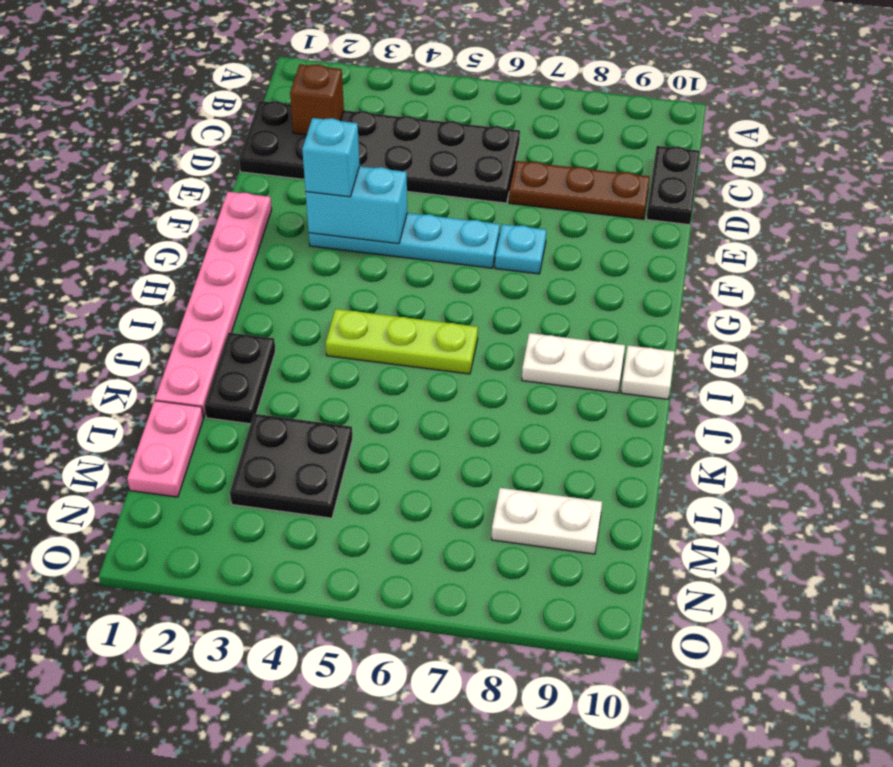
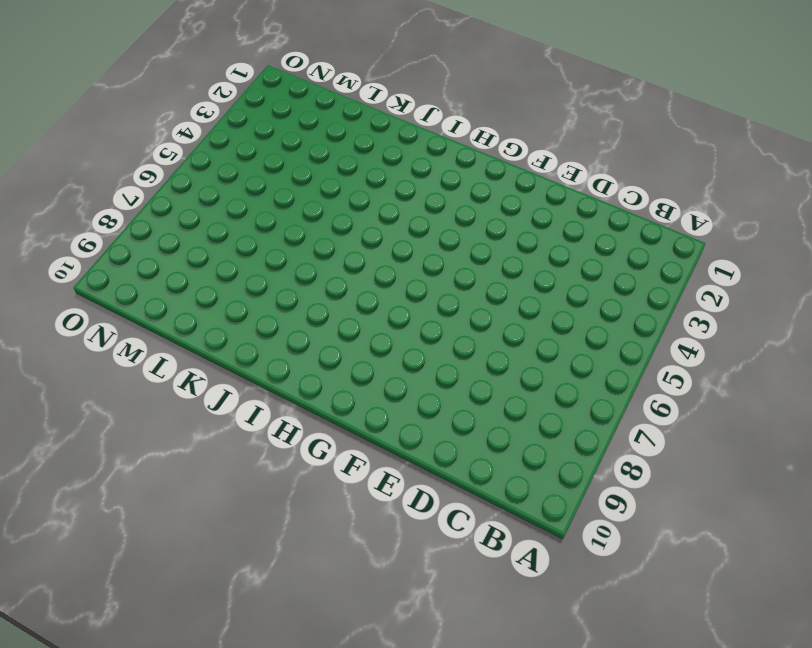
none -> black plate C1:D6 level 1
none -> black plate C10:D10 level 1
none -> brown plate D7:D9 level 1

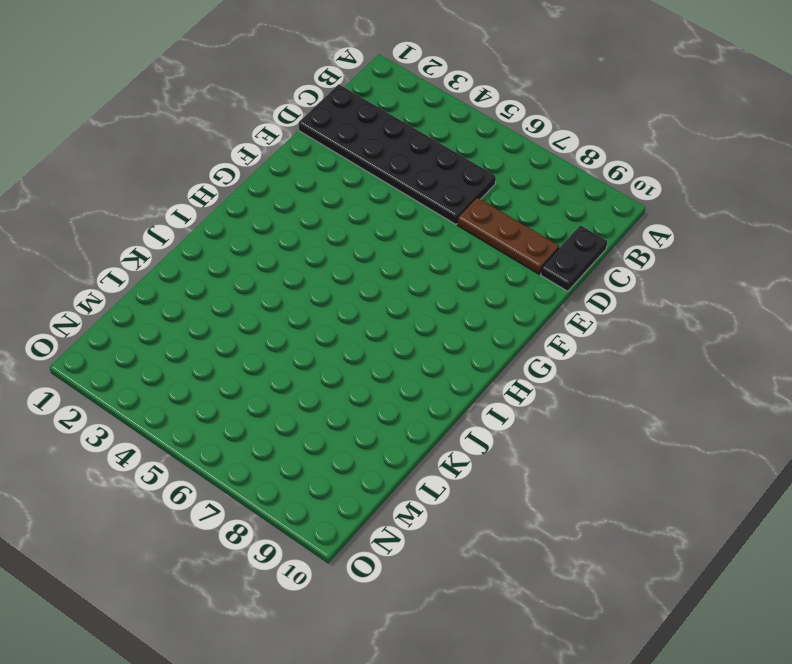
none -> pink plate F1:K1 level 1
none -> cyan plate F3:F6 level 1
none -> cyan plate F7 level 1

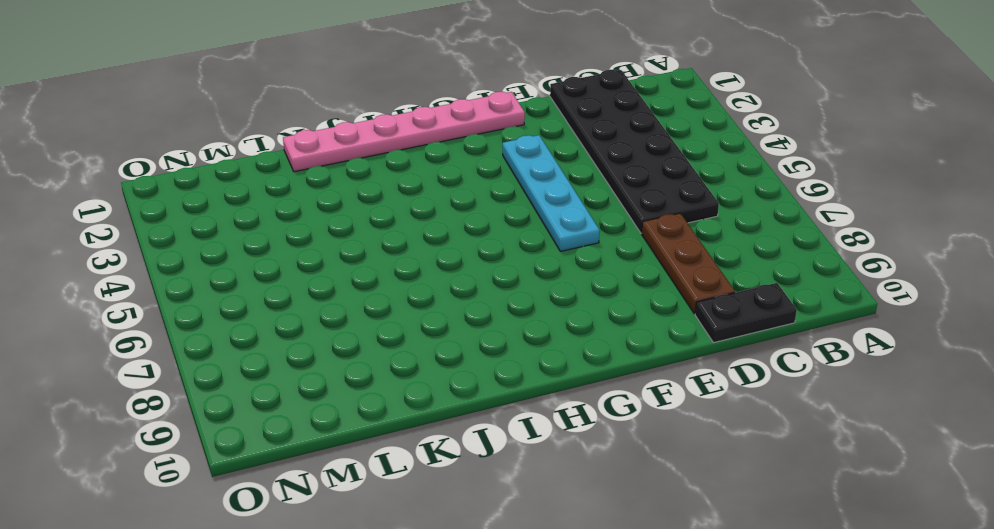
none -> cyan plate F7 level 1
none -> lime plate I4:I6 level 1
none -> white plate I8:I9 level 1

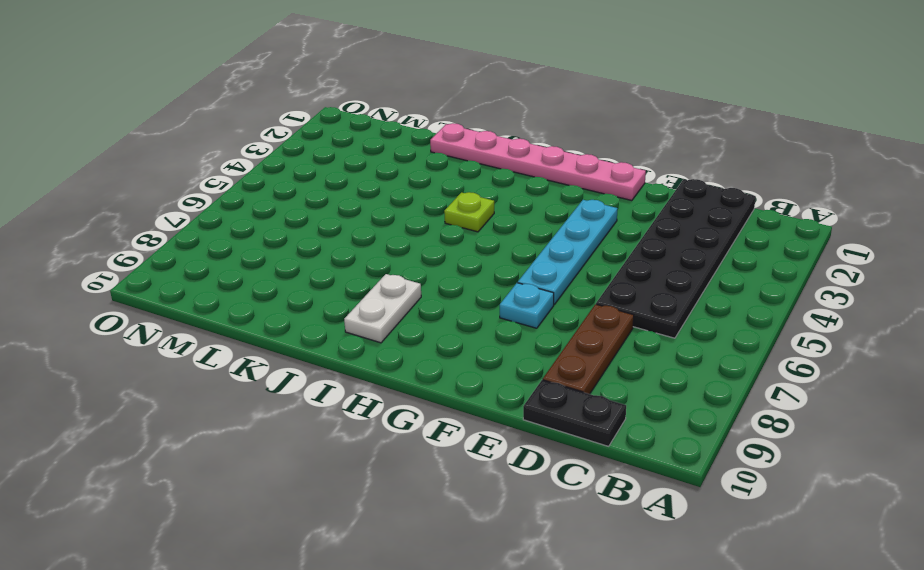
lime plate I4 level 1 -> lime plate I4:I6 level 1
none -> white plate I10 level 1
none -> black plate J2:K2 level 1
none -> pink plate L1:M1 level 1

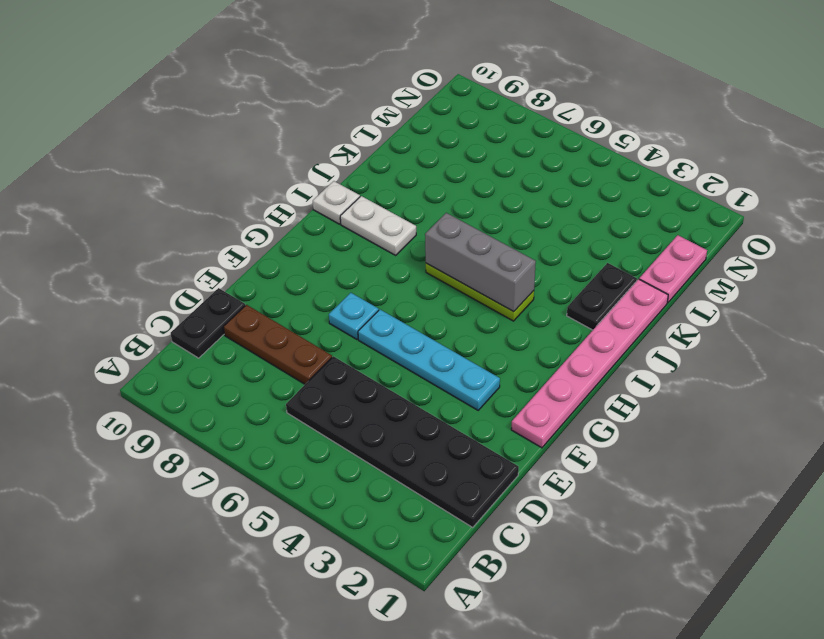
grey brick I4:I6 level 2 -> none
none -> black plate L3:M4 level 1
none -> white plate M8:M9 level 1
none -> brown brick C2 level 2

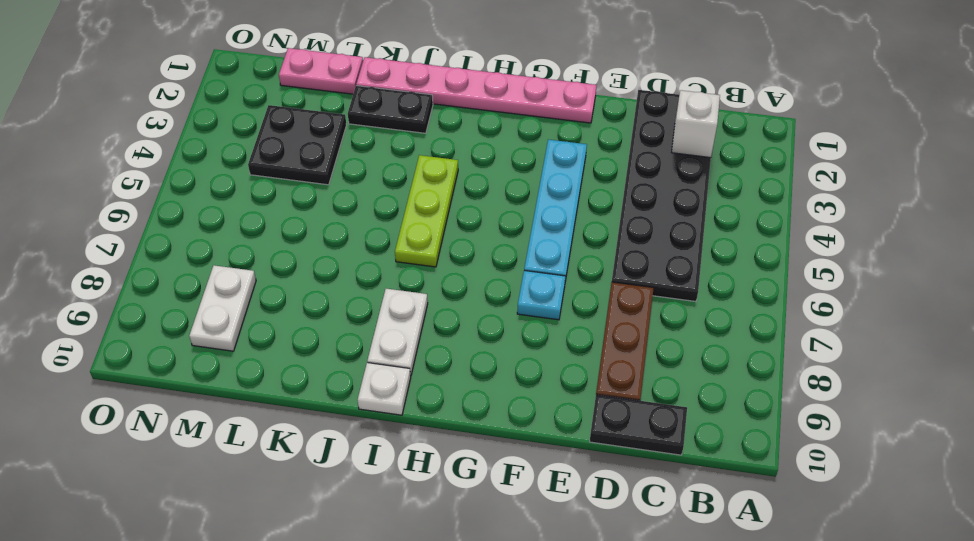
white brick C2 level 2 -> brown brick C2 level 2
none -> cyan brick F3:F4 level 2
none -> cyan brick F3 level 3

